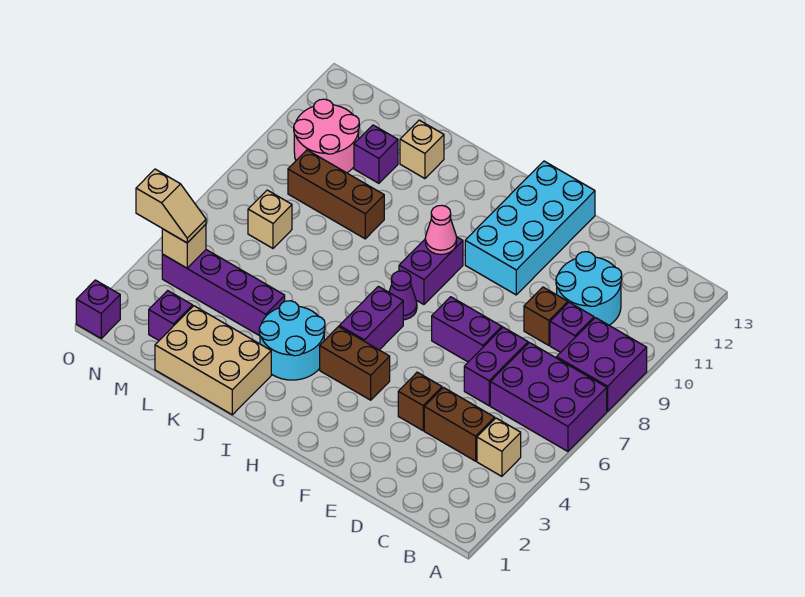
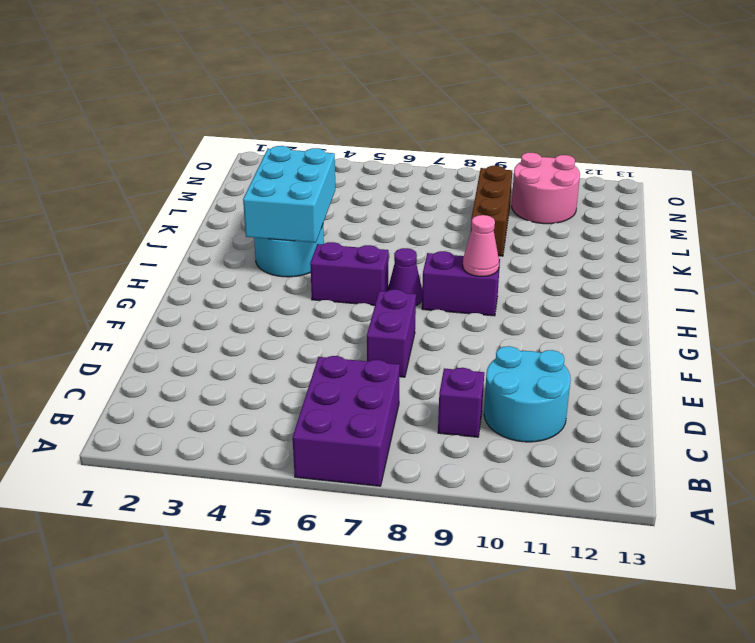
cyan brick I3:K4 level 2 -> none
none -> purple brick A8:B9 level 1
none -> tan brick B4 level 1
none -> brown brick C4:D4 level 1

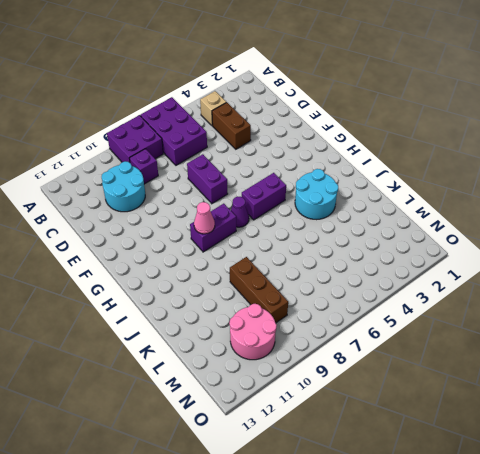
none -> purple brick D6:D7 level 1
none -> brown brick D9 level 1
none -> brown brick E4 level 1

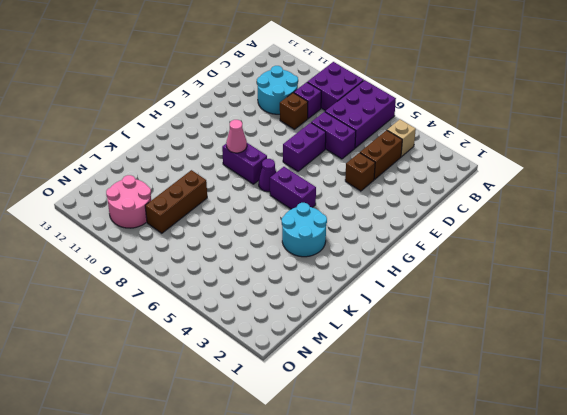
none -> cyan brick F10:G13 level 1
none -> brown brick G4:H4 level 1
none -> tan brick J1:L2 level 1

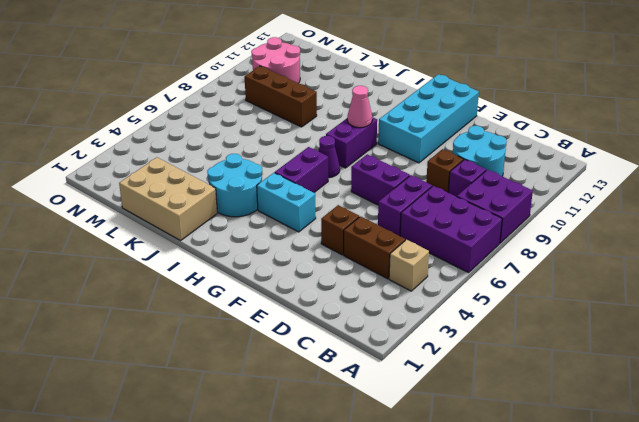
cyan brick G4:H4 level 1 -> brown brick G4:H4 level 1
none -> purple brick K4:N4 level 1
none -> tan brick K12 level 1
none -> purple brick L11 level 1

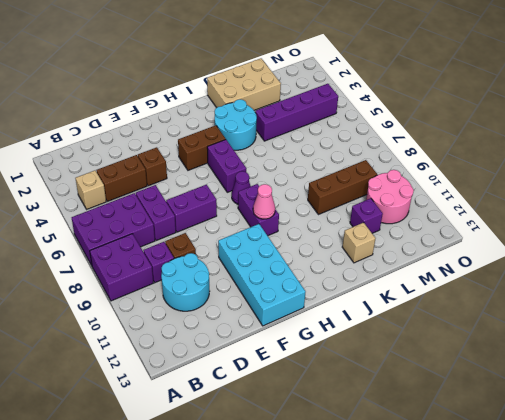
none -> purple brick M2 level 1
none -> tan brick M7 level 1
none -> purple brick O1 level 1

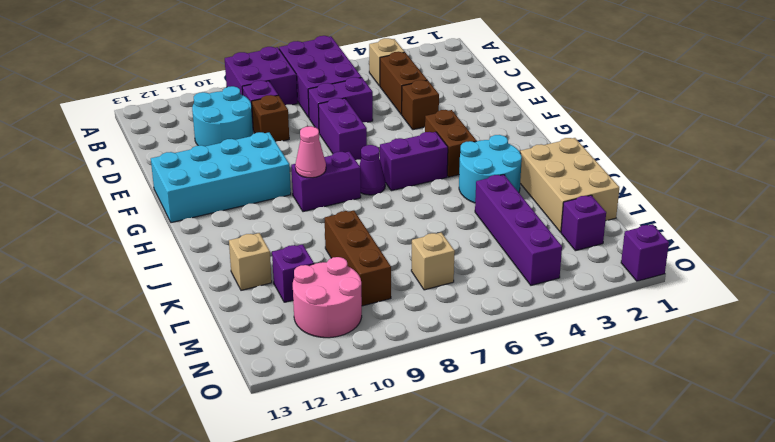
none -> tan brick N4 level 2
none -> tan slope N4:O4 level 3 top O

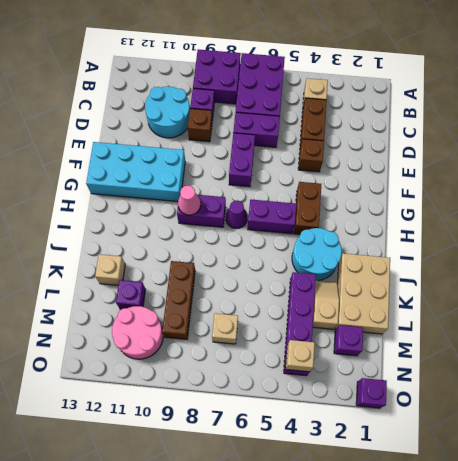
tan slope K3:L3 level 1 top L -> tan slope N4:O4 level 3 top O

